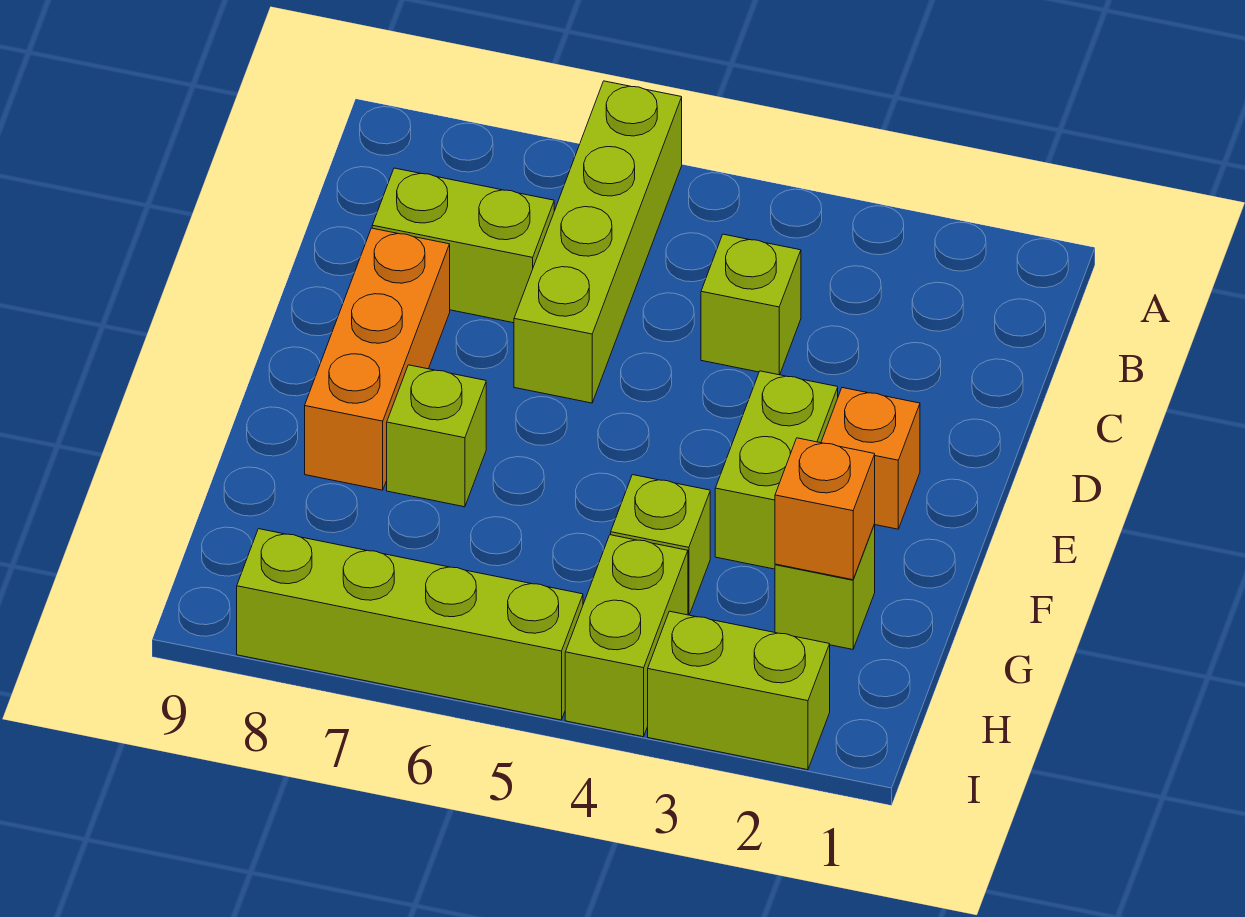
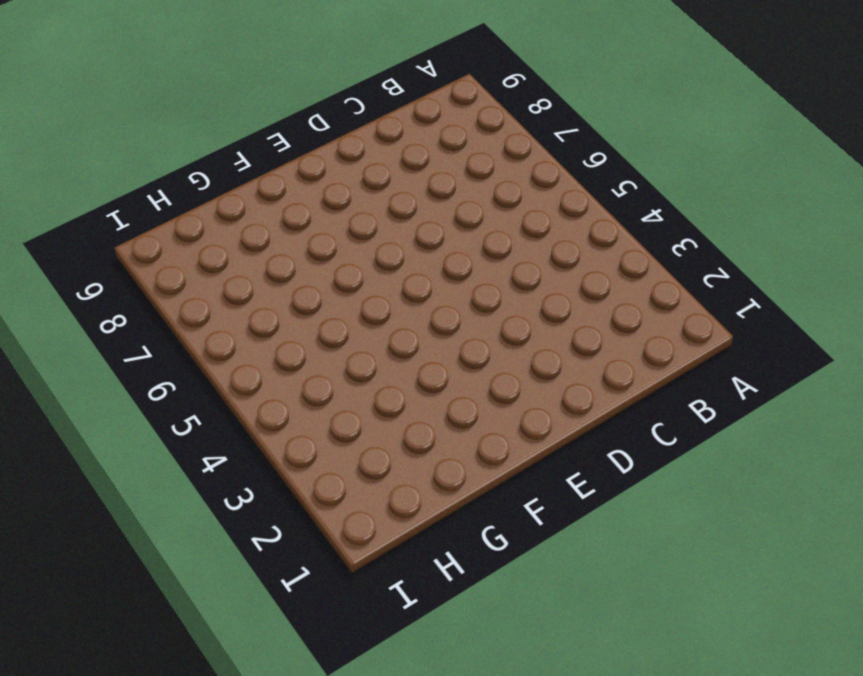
none -> lime brick A6:D6 level 1
none -> lime brick C4 level 1
none -> lime brick C7:C8 level 1

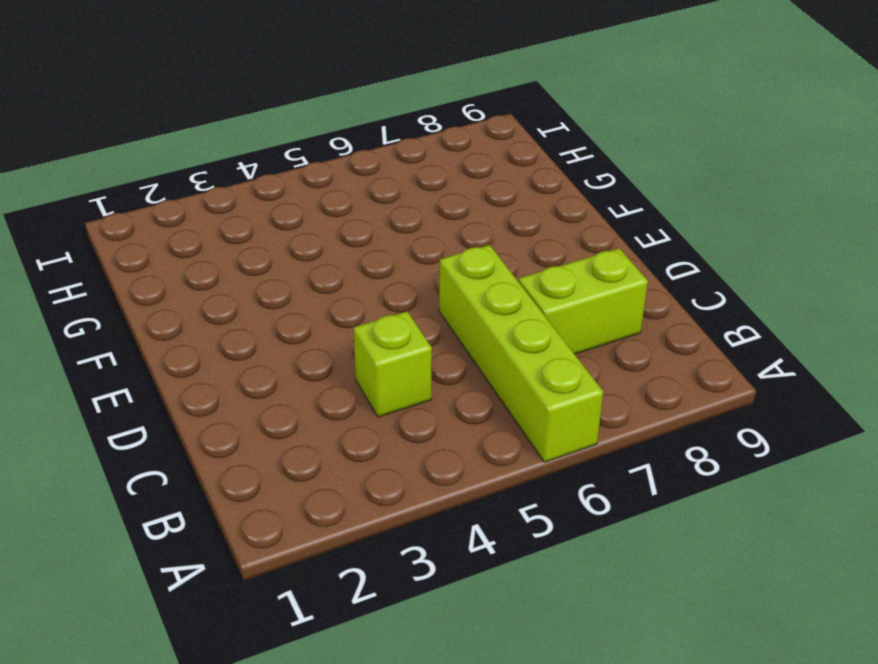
none -> orange brick D8:F8 level 1
none -> orange brick E2 level 1
none -> lime brick E3:F3 level 1

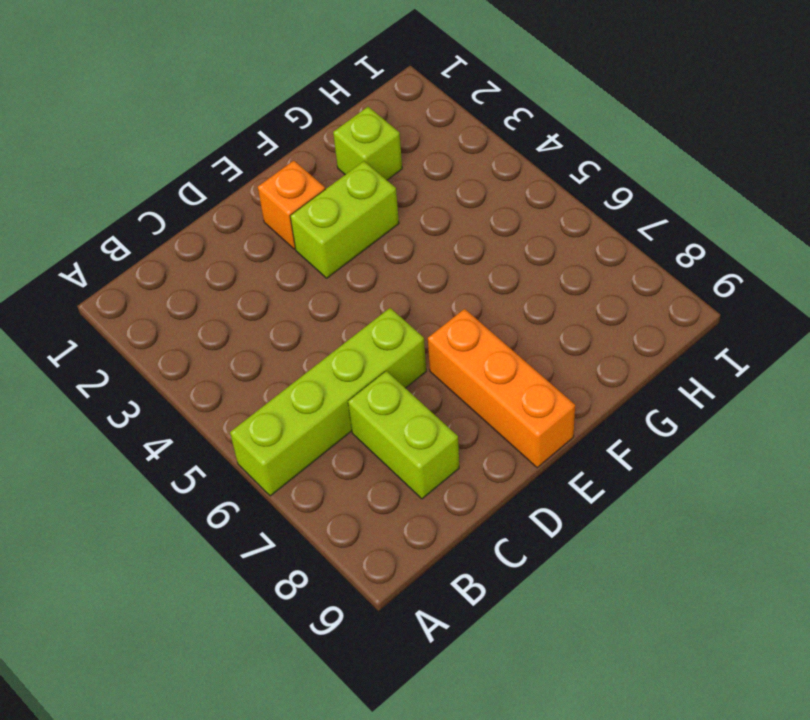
orange brick E7:E9 level 1 -> orange brick D8:F8 level 1
none -> lime brick C4 level 1
none -> lime brick F7 level 1
none -> lime brick G4 level 1

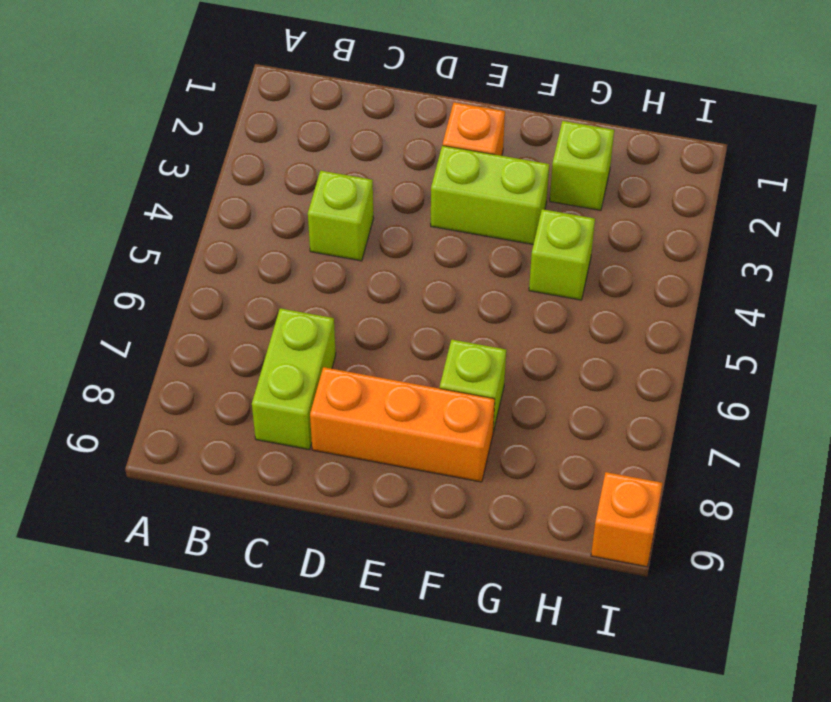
orange brick I9 level 1 -> orange brick G2 level 2
none -> lime brick A6:D6 level 1
none -> lime brick H4:I4 level 1
none -> lime brick I2:I3 level 1

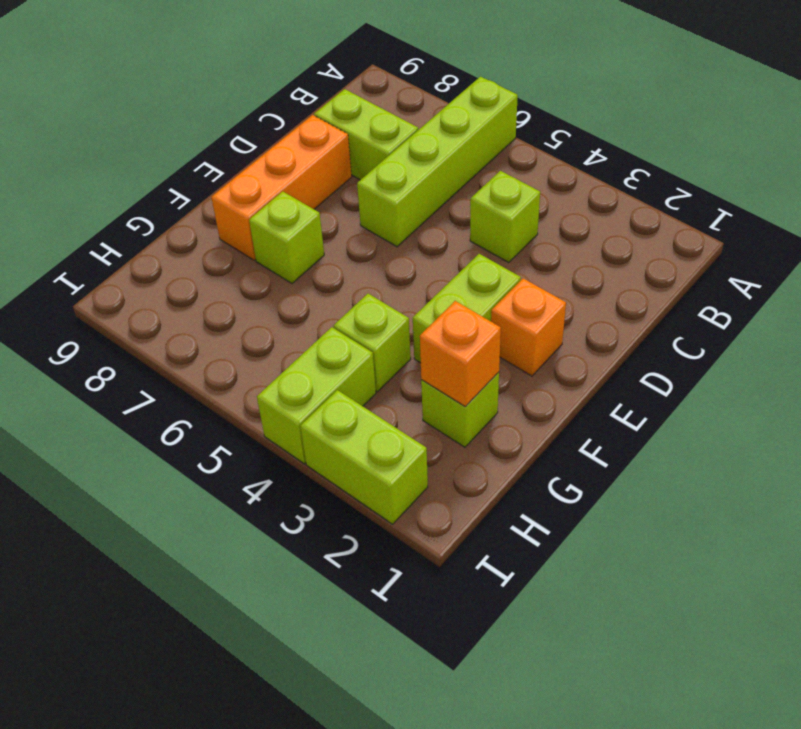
none -> lime brick I5:I8 level 1

